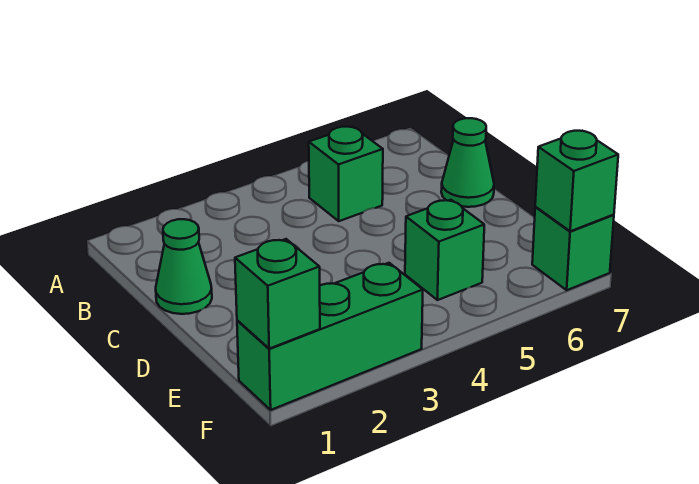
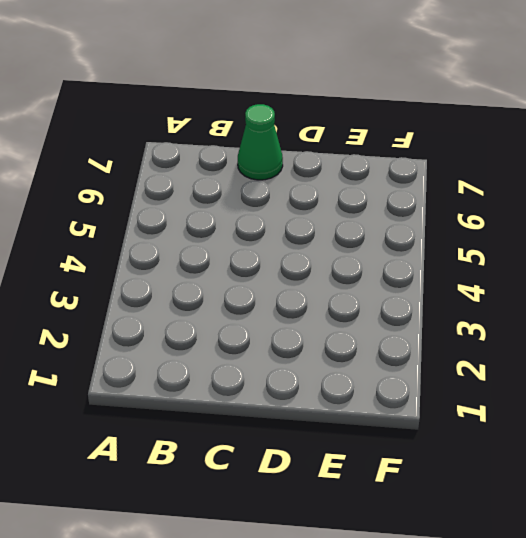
none -> green brick B5 level 1
none -> green cone C1 level 1

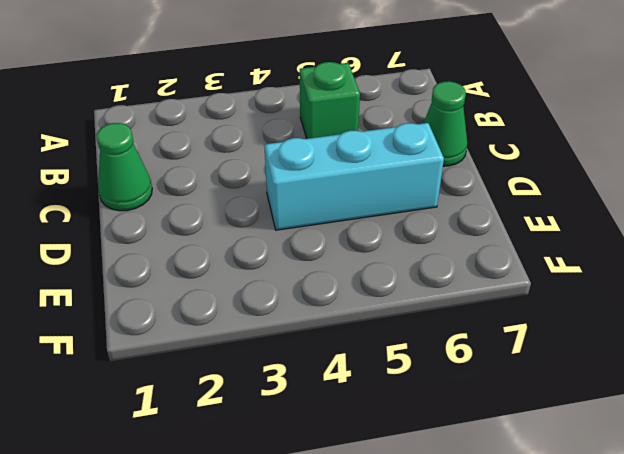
cyan brick D4:D6 level 1 -> none
none -> green brick E5 level 1
none -> green brick F1:F3 level 1

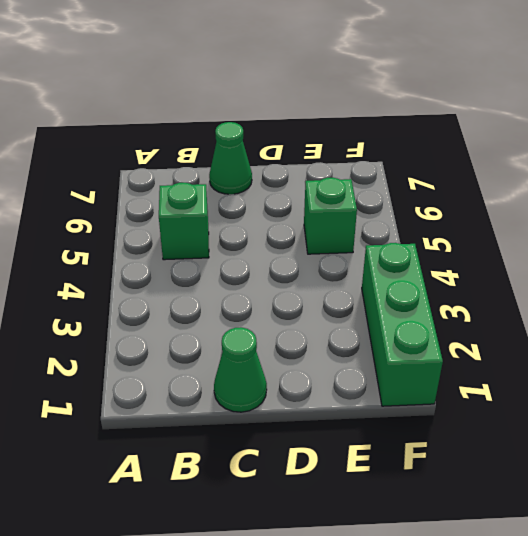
none -> green brick F7 level 1
none -> green brick F1 level 2

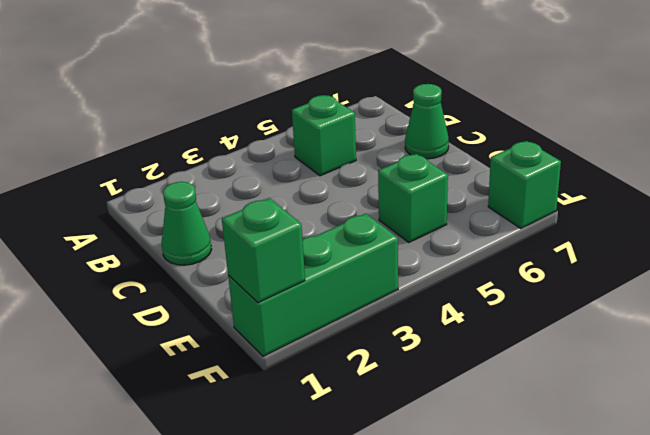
none -> green brick F7 level 2

